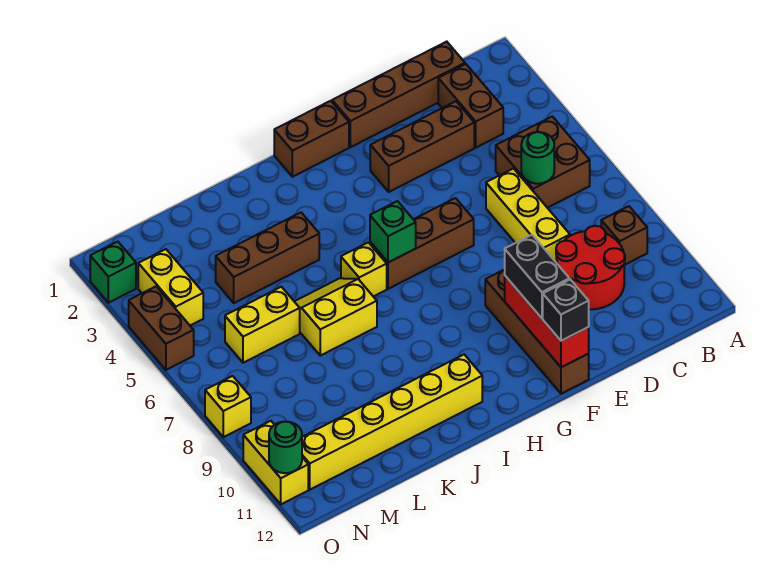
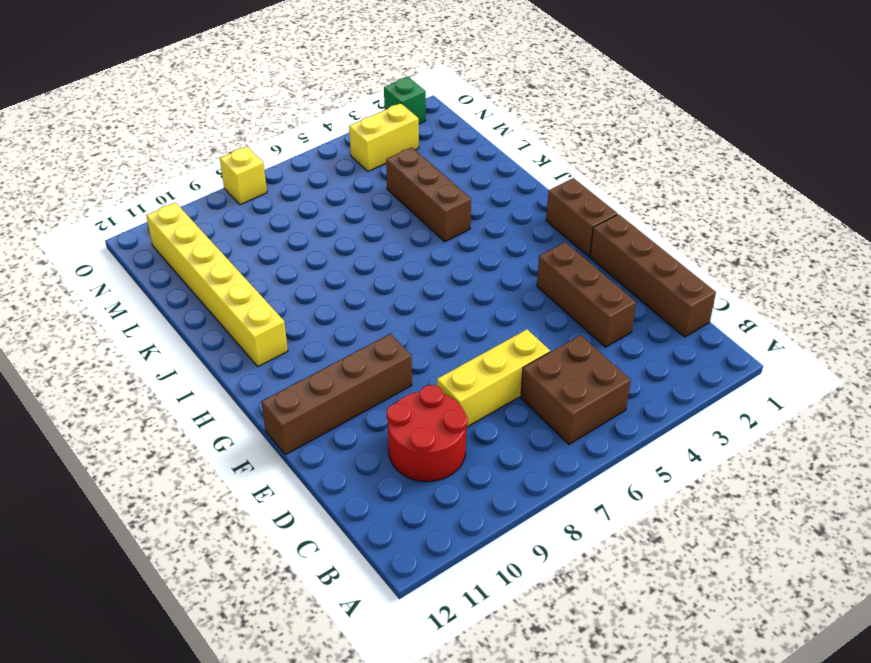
none -> brown brick B9 level 1
none -> brown brick C2:C3 level 1
none -> brown brick F6:H6 level 1

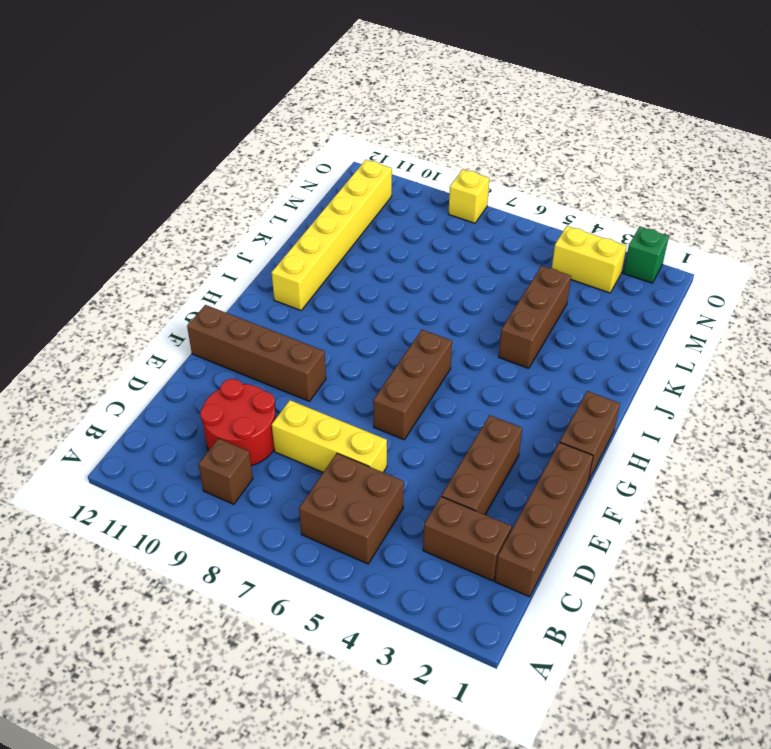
none -> yellow brick I6 level 1
none -> yellow slope J6:K7 level 1 top 7
none -> yellow brick L6:M6 level 1

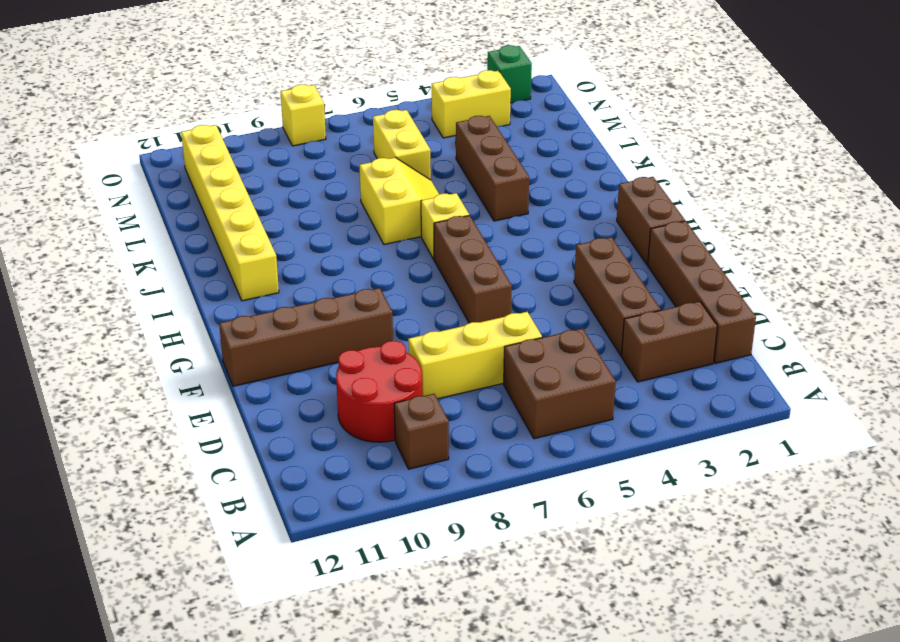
none -> brown brick O4:O5 level 1
none -> yellow brick O10:O11 level 1
none -> green round brick C6 level 2

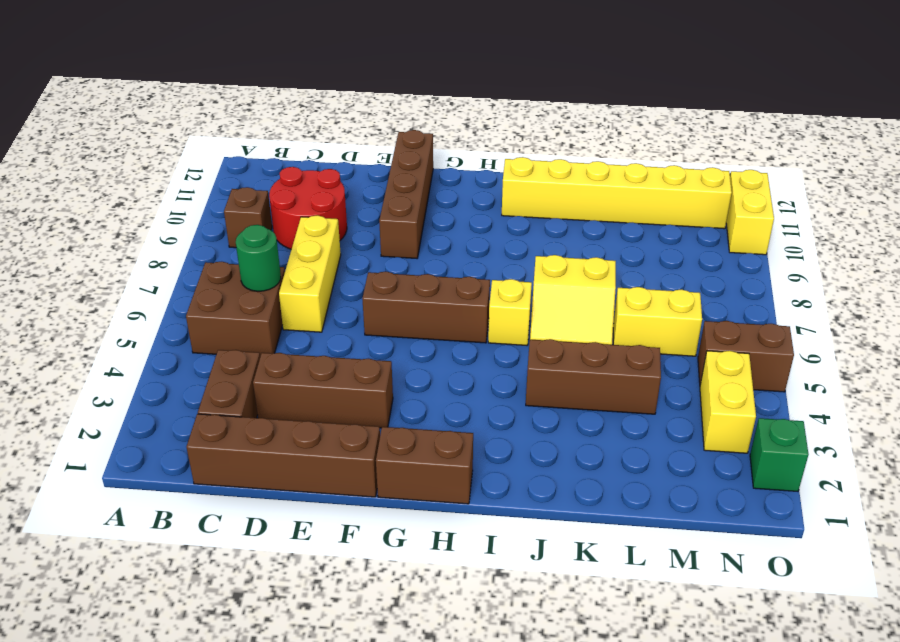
brown brick N5:O5 level 1 -> brown brick O4:O5 level 1
none -> yellow brick O8 level 1
none -> red brick F10:F12 level 2
none -> green brick H6 level 2

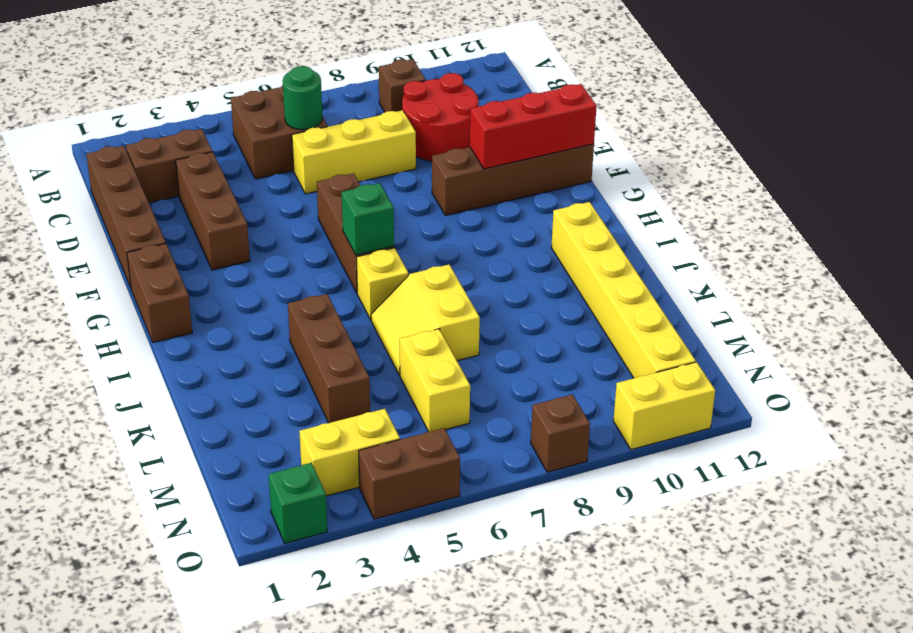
brown brick O8 level 1 -> yellow brick O8 level 1
none -> green round brick O11 level 2
none -> black brick F10:F11 level 3
none -> black brick F12 level 3

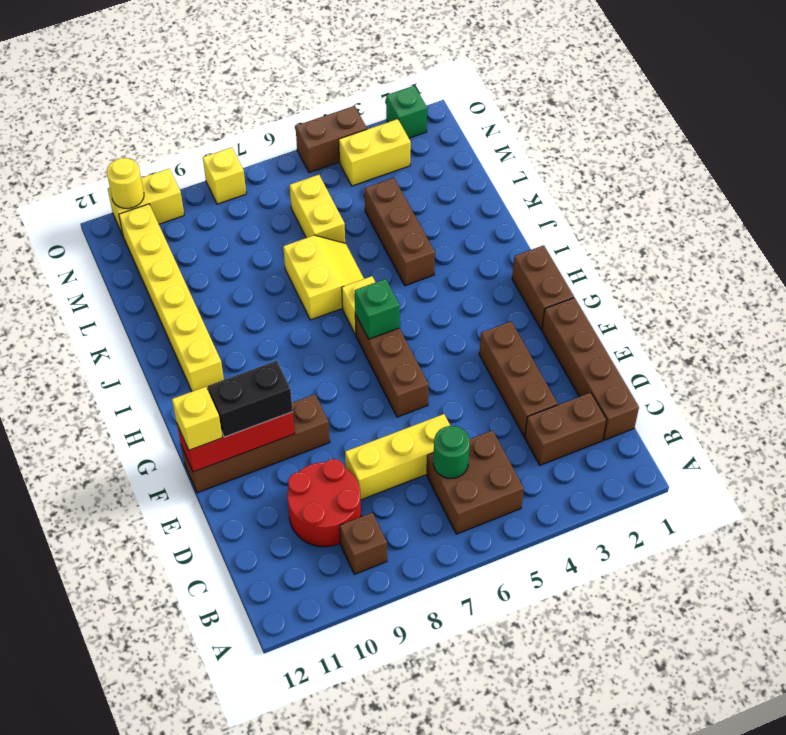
yellow brick F12 level 3 -> black brick F12 level 3
yellow round brick O11 level 2 -> green round brick O11 level 2

